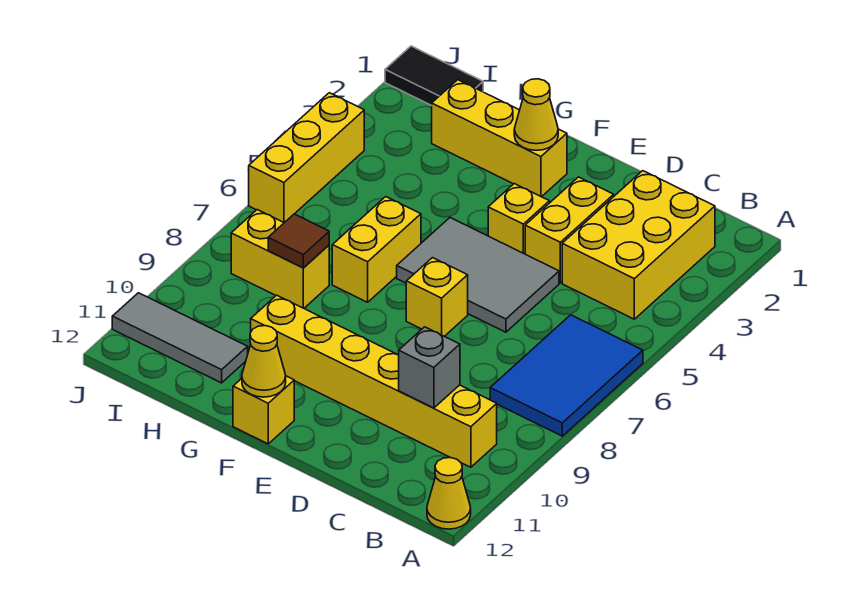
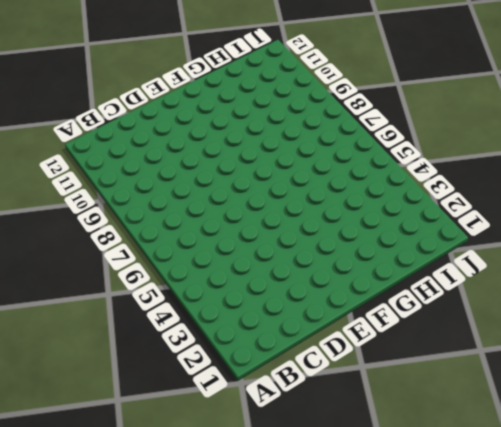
none -> blue tile A6:B8 level 1
none -> yellow cone A12 level 1
none -> yellow brick B2:C4 level 1

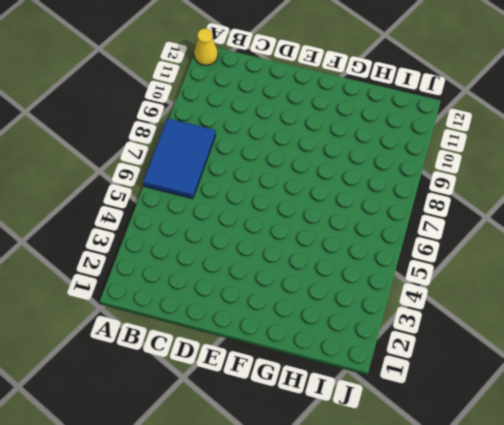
none -> yellow brick B2:C4 level 1
none -> yellow brick B10:G10 level 1
none -> yellow brick D3:D4 level 1

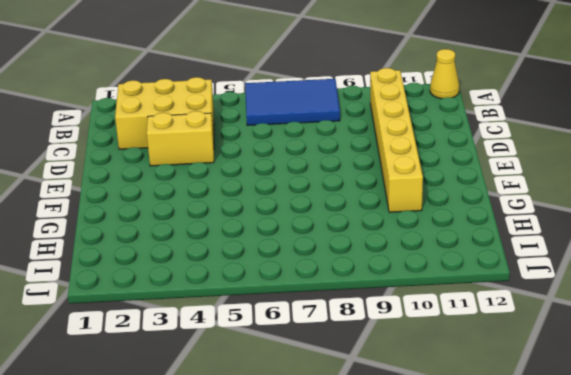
none -> grey tile D5:F6 level 1
none -> yellow brick E4 level 1
none -> yellow brick E7 level 1

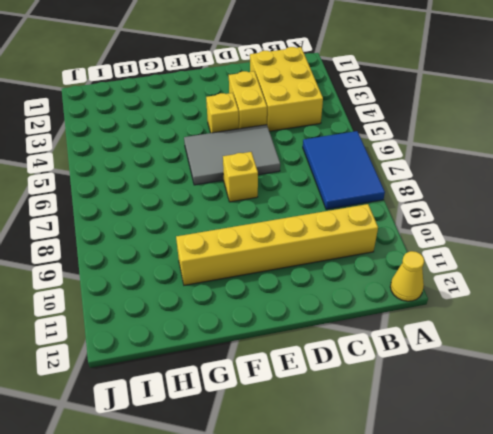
none -> yellow brick F2:H2 level 1
none -> yellow brick F12 level 1
none -> yellow brick G6:G7 level 1

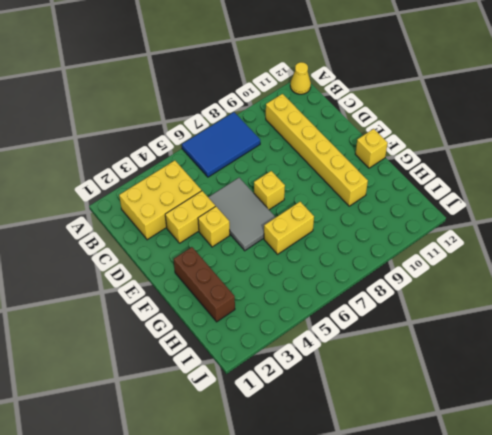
brown brick F2:H2 level 1 -> yellow brick F2:H2 level 1
none -> yellow brick H8:I8 level 1
none -> grey tile H11:J11 level 1
none -> black tile I1:J1 level 1

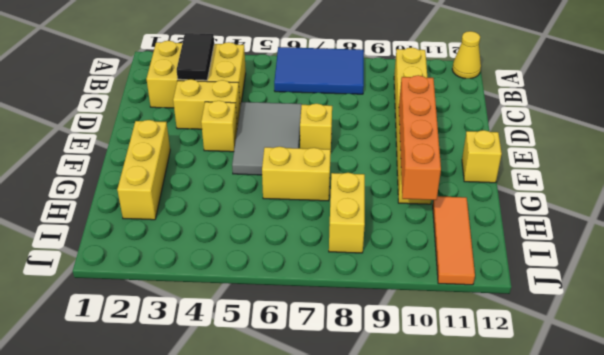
black tile B3:C3 level 2 -> black tile I1:J1 level 1
orange brick E10:H10 level 2 -> none
orange tile H11:J11 level 1 -> grey tile H11:J11 level 1
none -> yellow brick J4:J6 level 1
none -> grey brick C10 level 2
none -> yellow cone F2 level 2

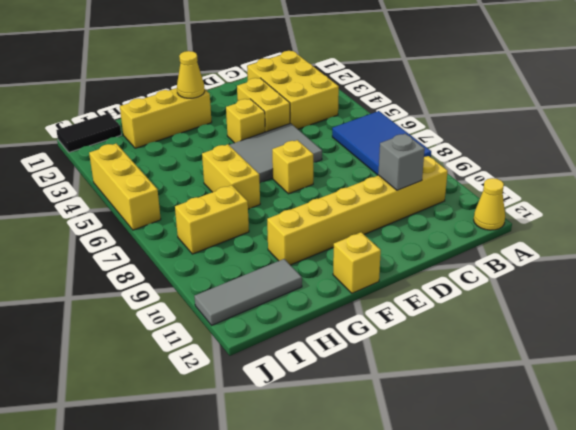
none -> yellow cone F12 level 2
none -> brown tile H8 level 2

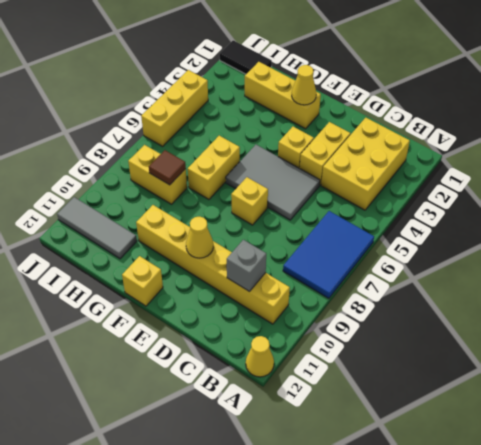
yellow cone E10 level 2 -> yellow cone F12 level 2

